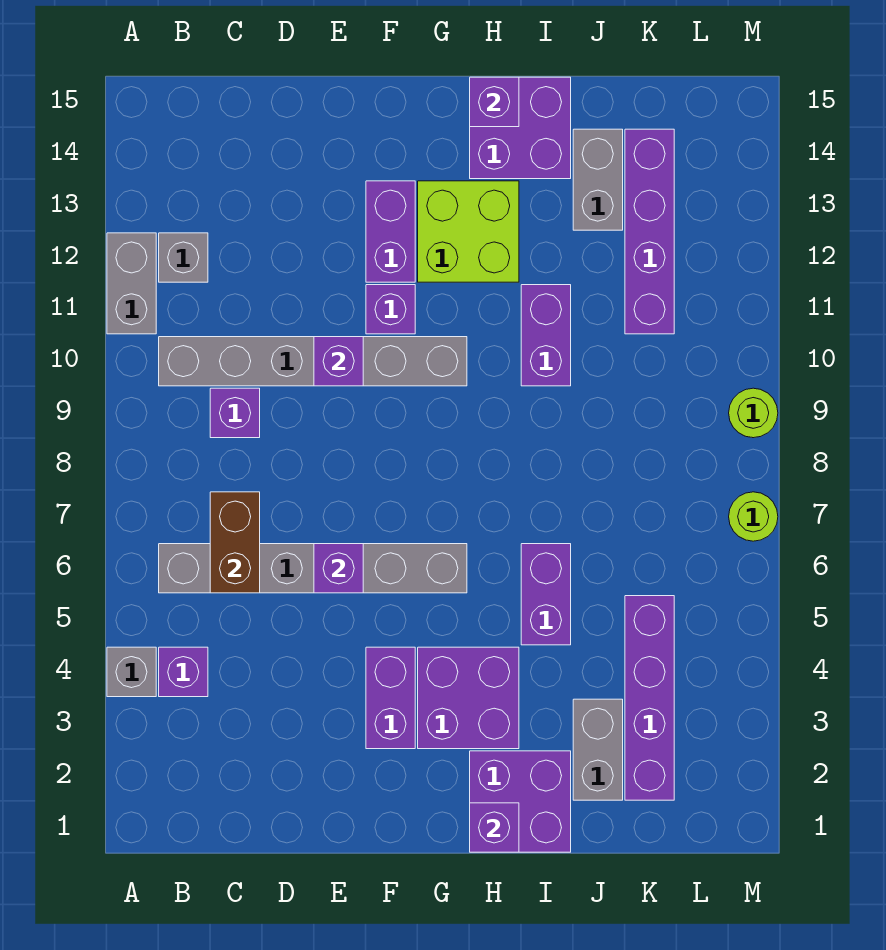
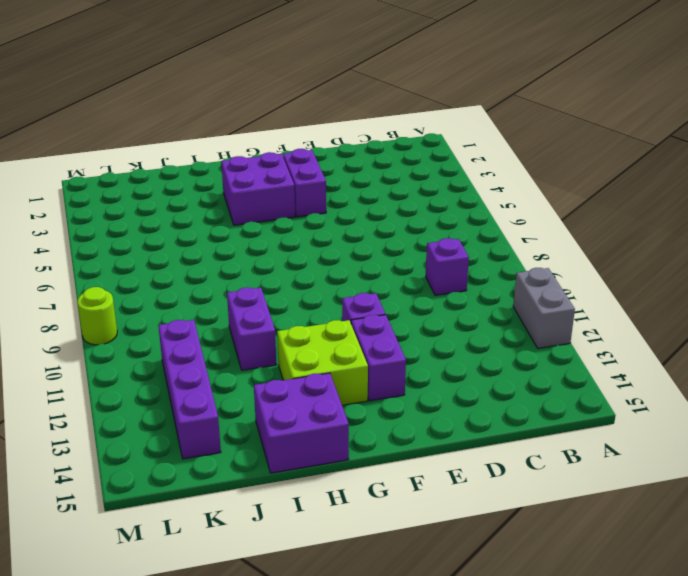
none -> grey brick A4 level 1
none -> purple brick B4 level 1
none -> grey brick B6:G6 level 1

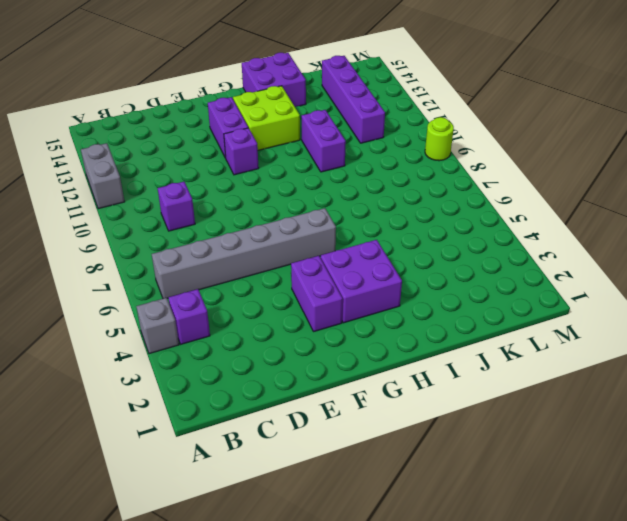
none -> grey brick B10:G10 level 1
none -> grey brick B12 level 1
none -> purple brick H1:I2 level 1

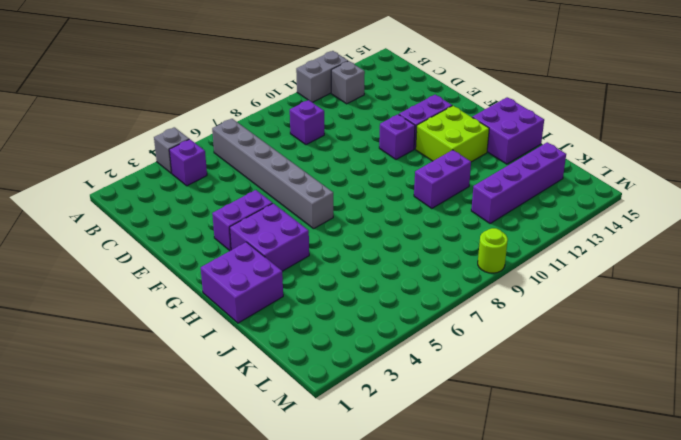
none -> grey brick B10:G10 level 1
none -> purple brick I5:I6 level 1
none -> grey brick J2:J3 level 1

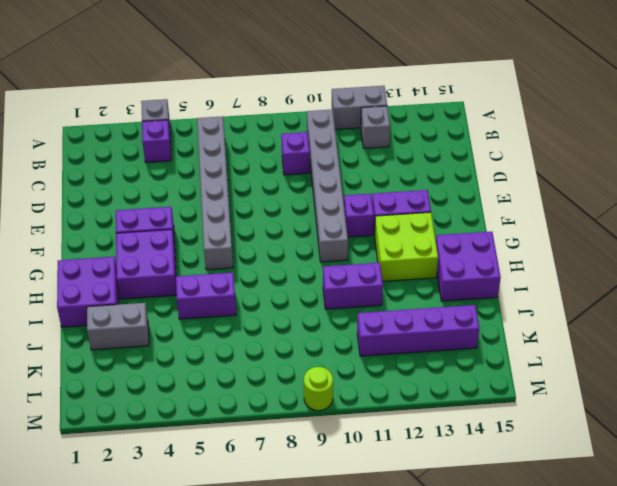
none -> grey brick J13:J14 level 1
none -> purple brick K2:K5 level 1
none -> lime round brick M7 level 1

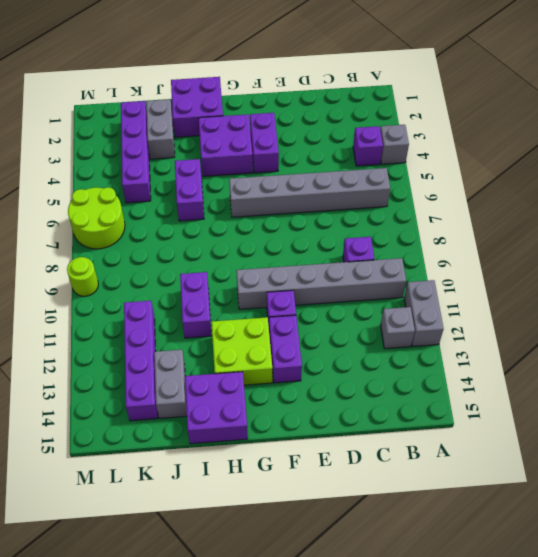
lime round brick L6:M7 level 1 -> lime round brick M7 level 1
none -> brown brick C6:C7 level 2
none -> purple brick E6 level 2
none -> purple brick E10 level 2

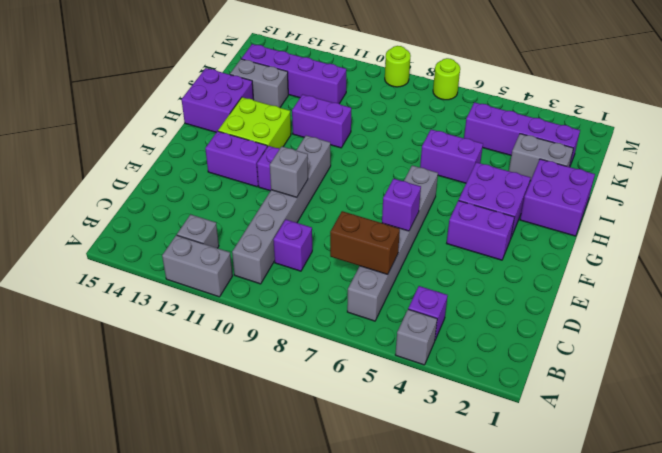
grey brick E10 level 2 -> purple brick E10 level 2
none -> purple brick H1 level 2
none -> purple brick H15 level 2

